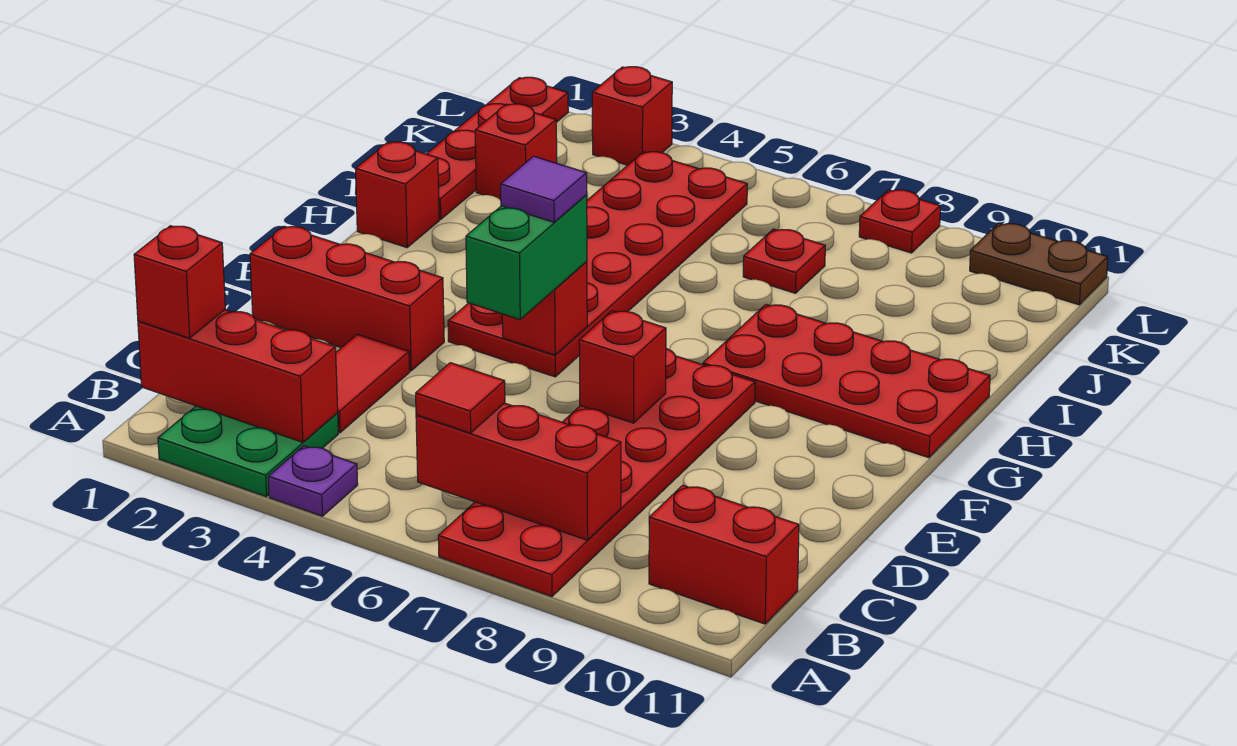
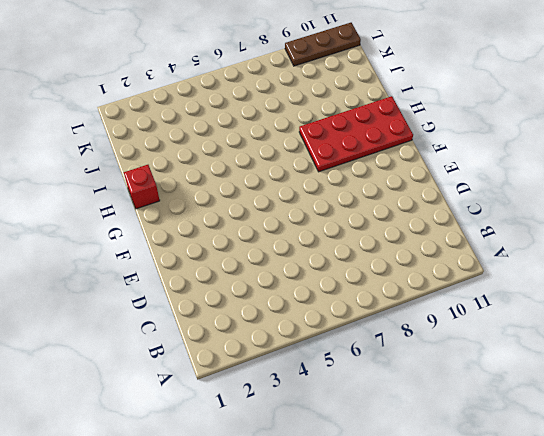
brown plate L9:L11 level 1 -> brown plate L10:L11 level 1
none -> green plate A2:B3 level 1
none -> purple plate A4 level 1
none -> red plate A7:F8 level 1

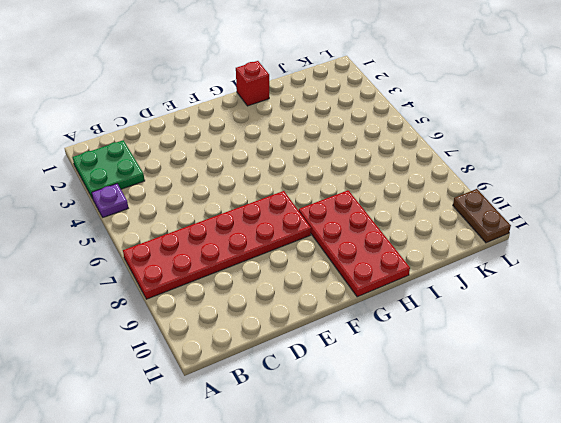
none -> red brick B10:B11 level 1
none -> red tile C3:D3 level 1
none -> red brick E1:E3 level 1

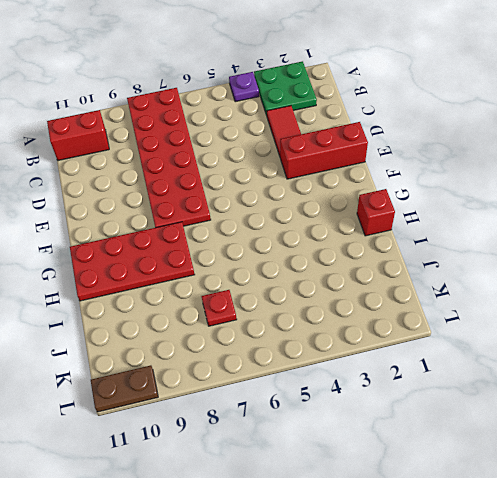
none -> red plate F4:K5 level 1
none -> red plate I1:L1 level 1
none -> red brick J2 level 1

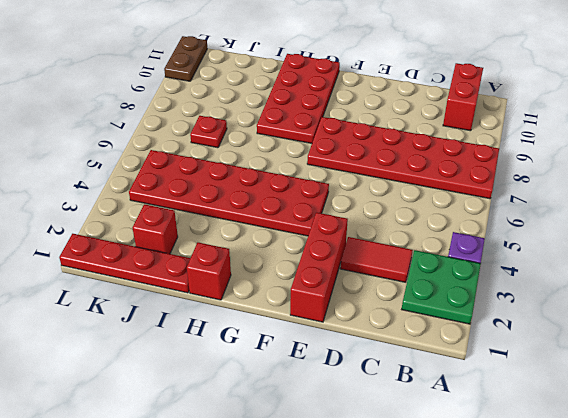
none -> red brick L3 level 1
none -> red plate L8 level 1
none -> red brick B1:B3 level 2

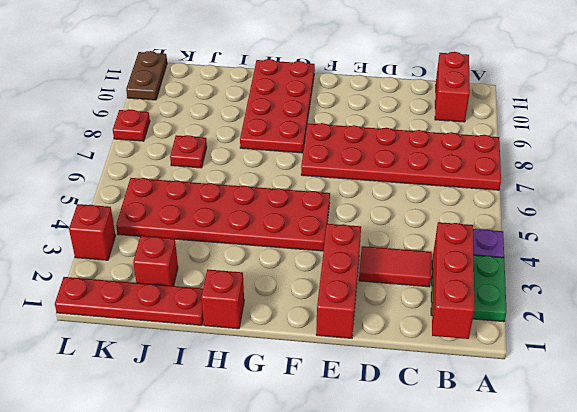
none -> red brick B6:B8 level 2
none -> red brick E7 level 2
none -> red brick F5 level 2

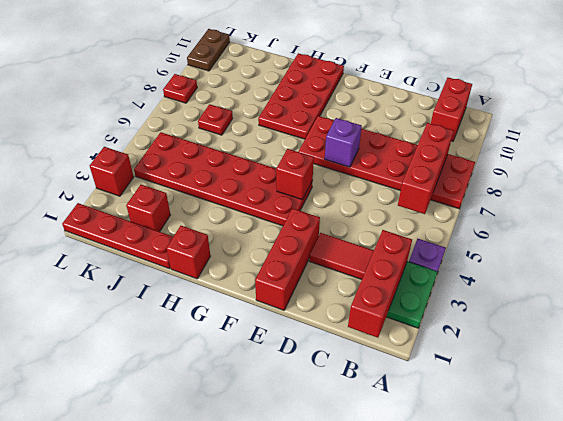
purple brick E7 level 2 -> red brick E7 level 2
none -> red brick B1 level 3
none -> red tile B6 level 3
none -> green brick E5:F5 level 3

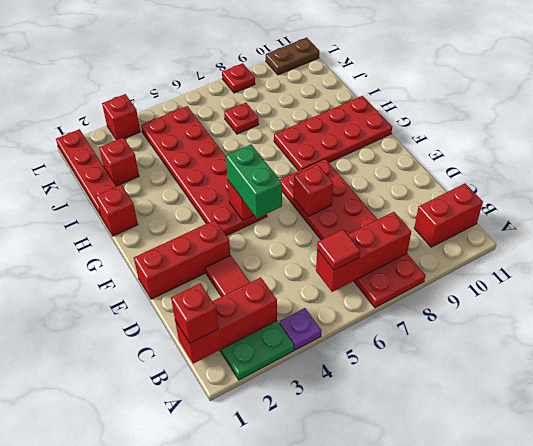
none -> purple tile F5 level 4

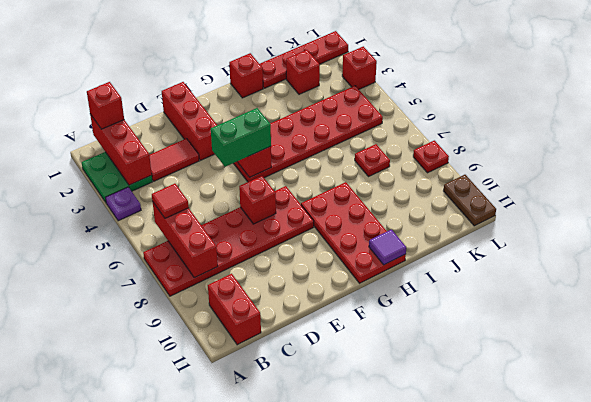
purple tile H11 level 2 -> purple tile F5 level 4

